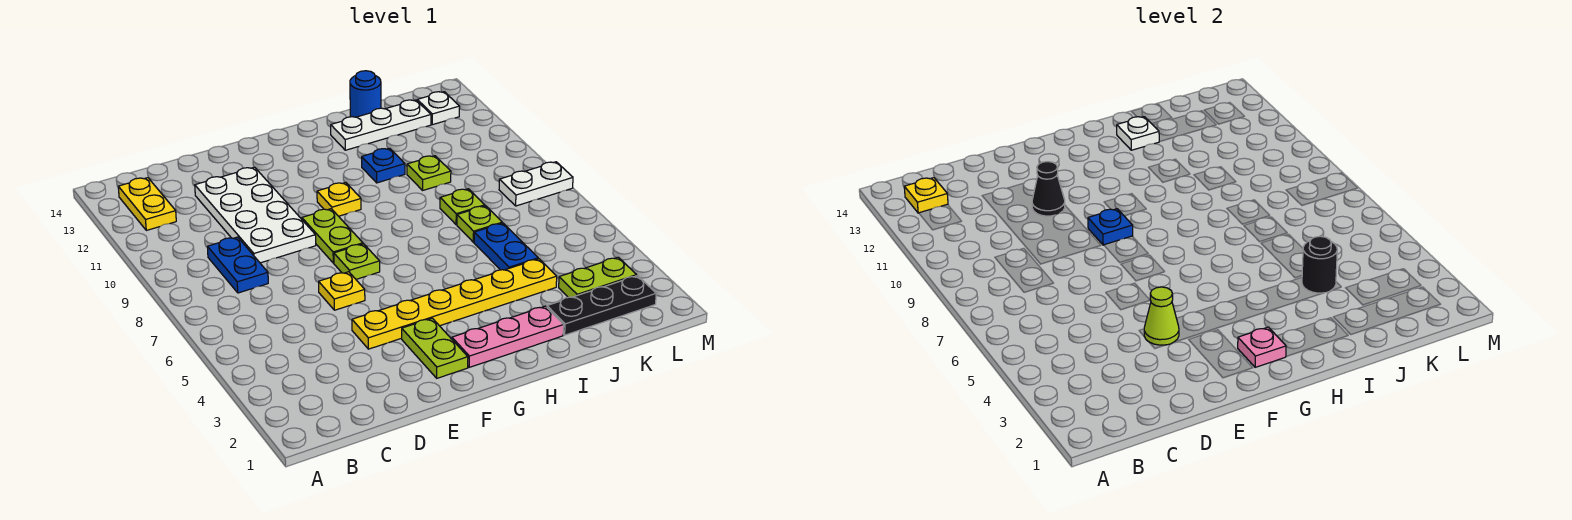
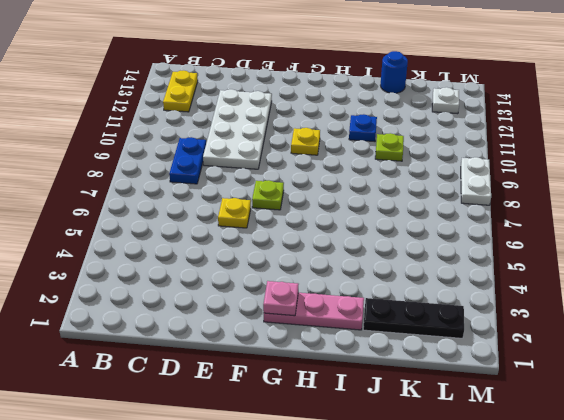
white plate M8:M9 level 1 -> white plate L8:M8 level 1
none -> yellow plate E4:J4 level 1
none -> lime plate F2:F3 level 1
none -> lime plate F8:F9 level 1

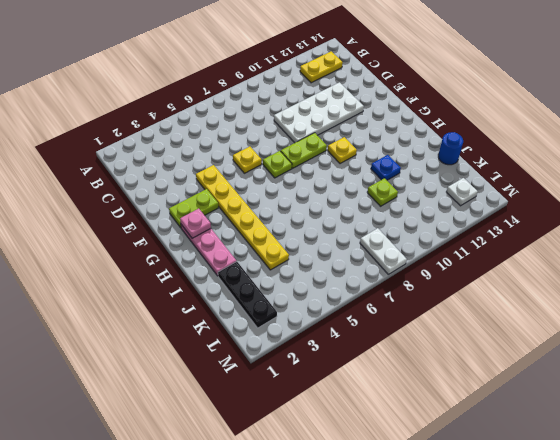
none -> blue plate C8:C9 level 1
none -> white plate I13:K13 level 1
none -> blue plate J5:J6 level 1

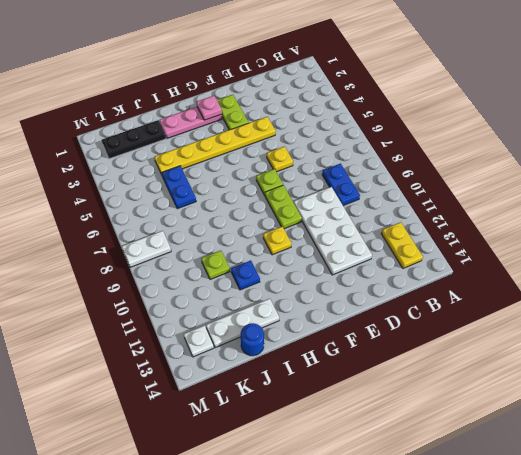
none -> lime plate J7 level 1
none -> lime plate J8 level 1
none -> lime plate K3:L3 level 1

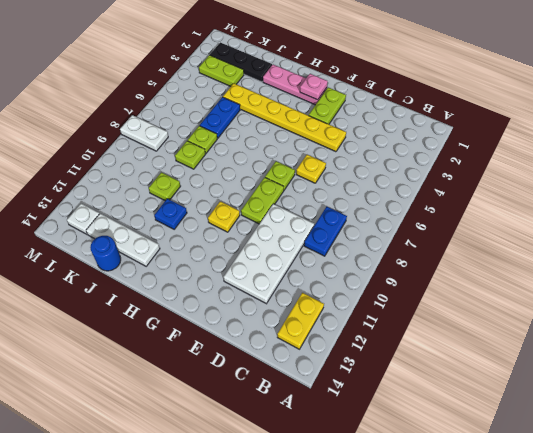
none -> yellow plate B13 level 2
none -> lime cone E4 level 2
none -> black cone E11 level 2

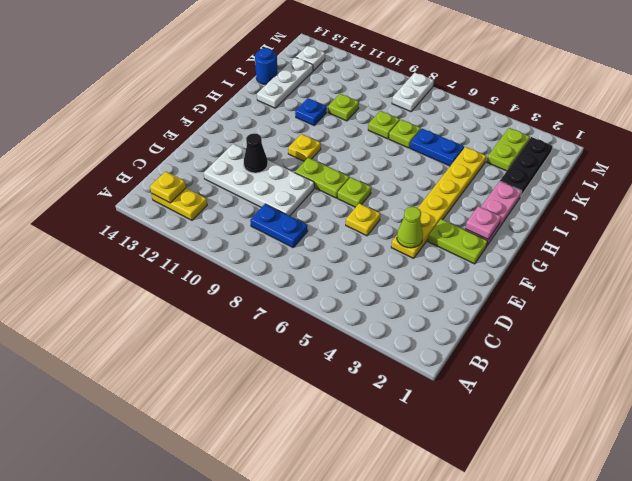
none -> blue plate F9 level 2
none -> white plate I13 level 2
none -> black round brick J4 level 2

